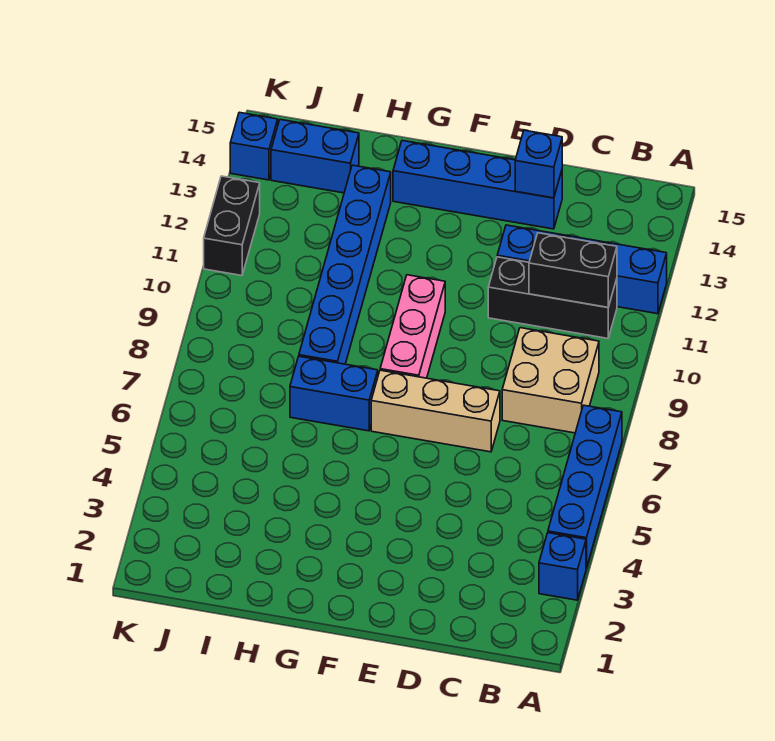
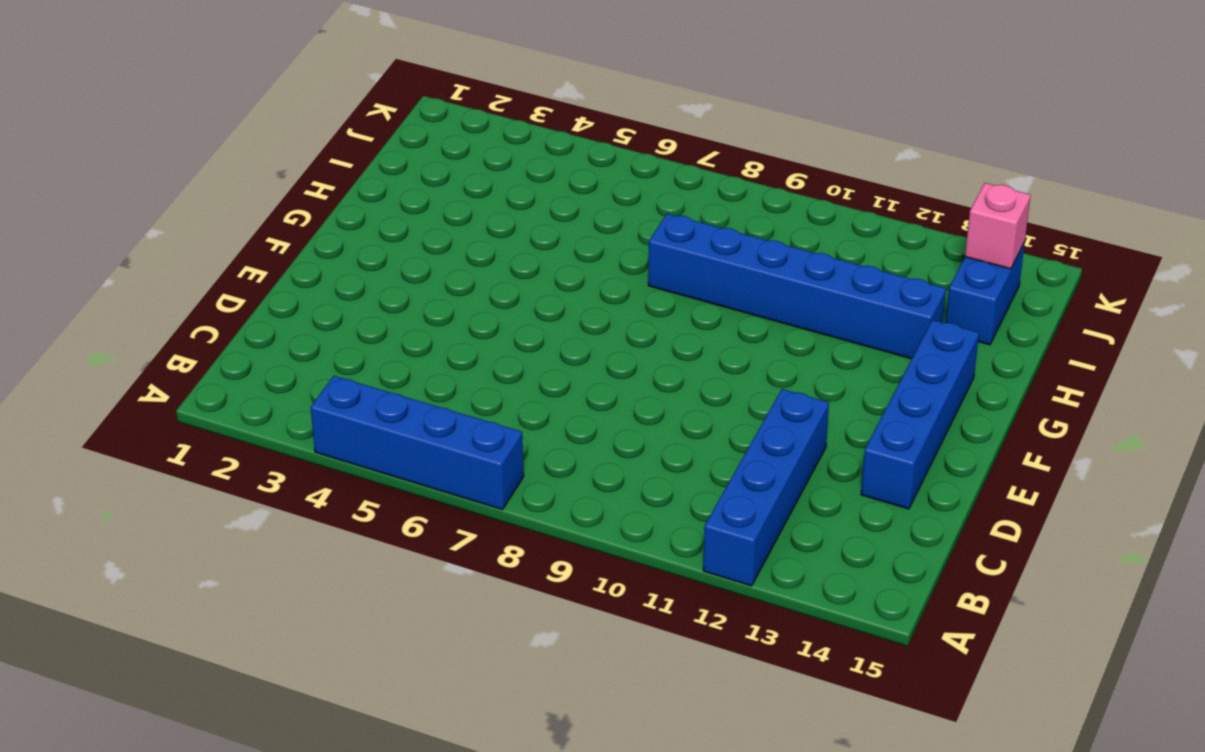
pink brick J14 level 2 -> none
none -> blue brick A3 level 1
none -> tan brick B8:C9 level 1
none -> black brick B11:D11 level 1

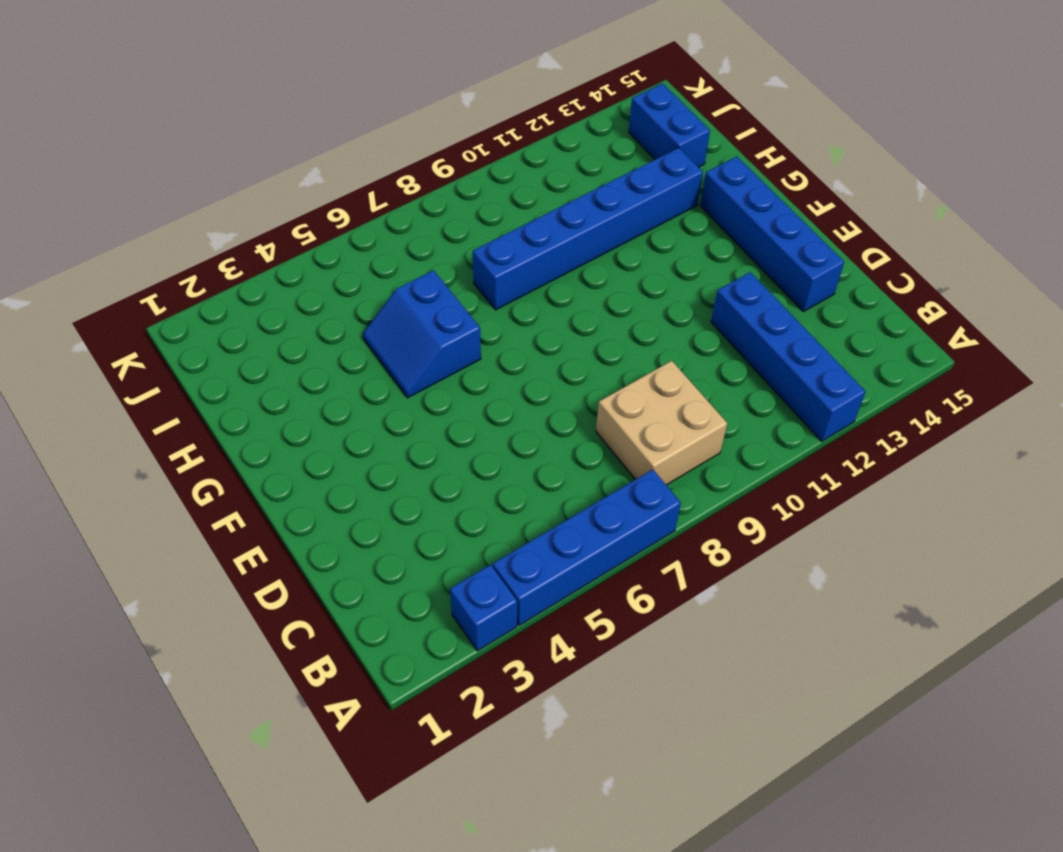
blue slope G5:H6 level 1 top 6 -> none
none -> black brick B11:D11 level 1
none -> tan brick D7:F7 level 1
none -> pink brick F8:F10 level 1

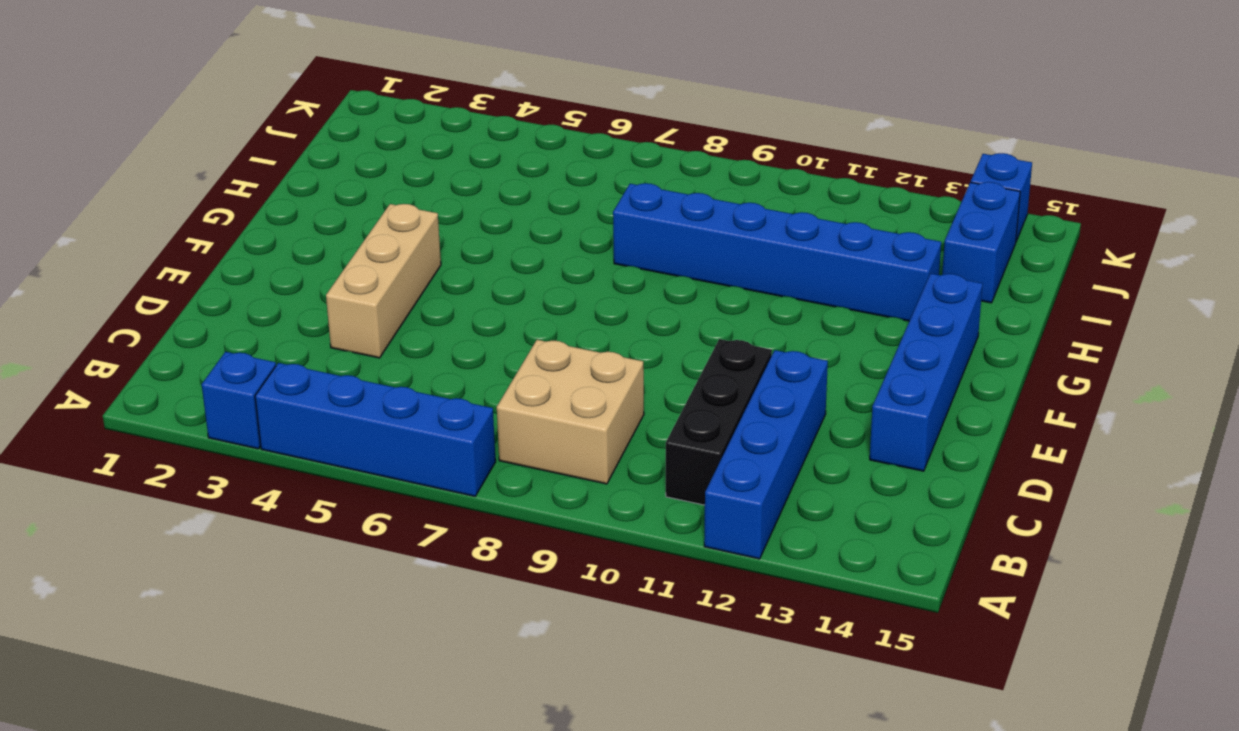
tan brick D4:F4 level 1 -> tan brick D7:F7 level 1
none -> pink brick F8:F10 level 1
none -> blue brick G7:H7 level 1
none -> black brick K11:K12 level 1

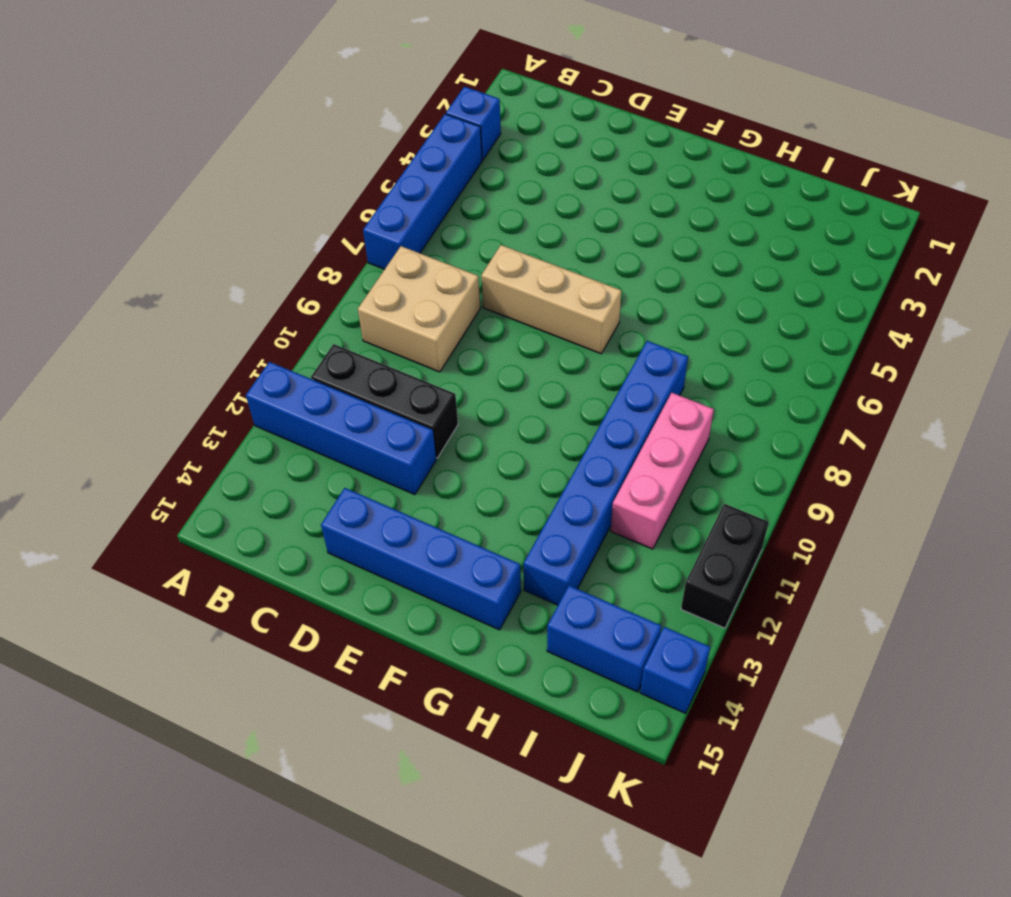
pink brick I9:I11 level 1 -> pink brick F8:F10 level 1
none -> blue brick G7:H7 level 1
none -> black brick B11:C11 level 2
none -> blue brick D14 level 2

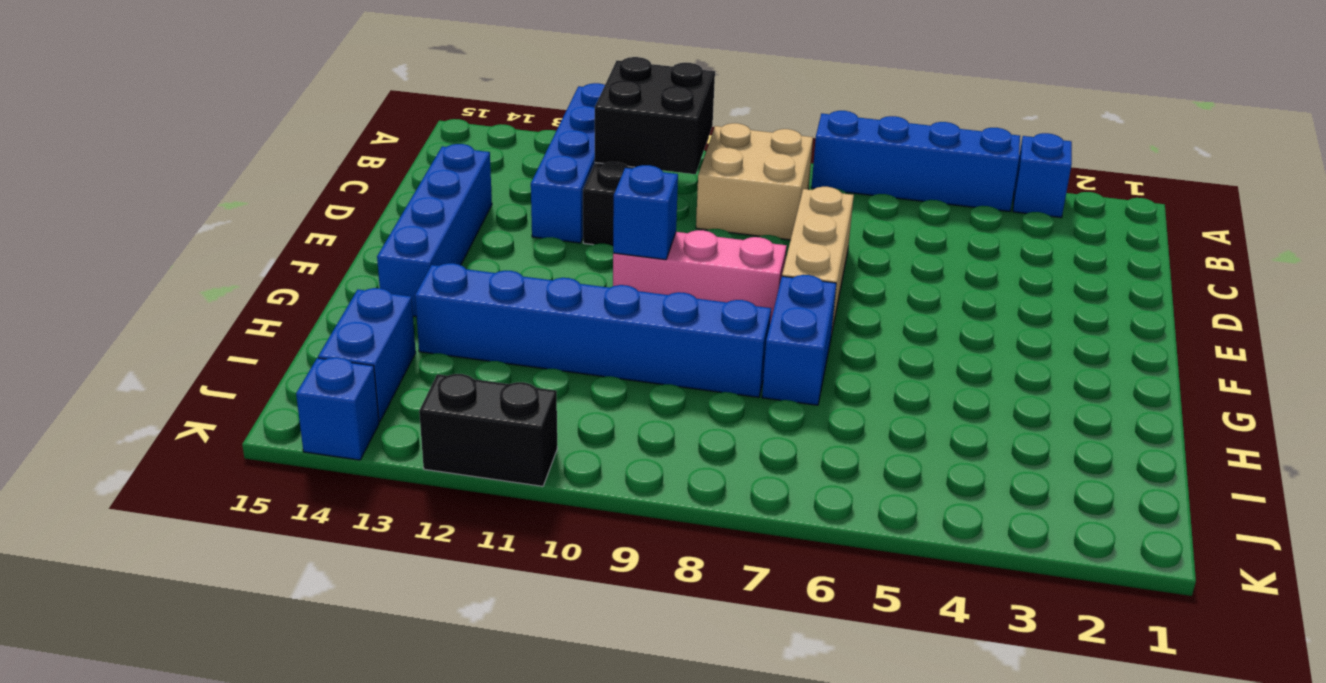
black brick B10:C11 level 2 -> black brick B11:C11 level 2
blue brick F10 level 2 -> blue brick D14 level 2

